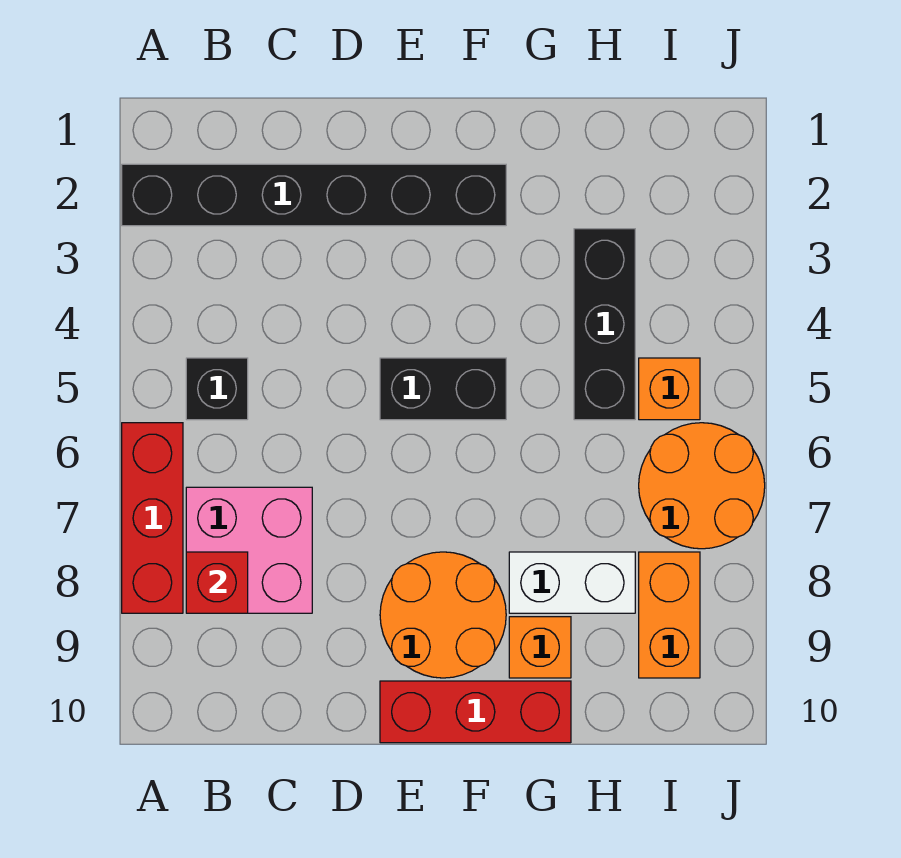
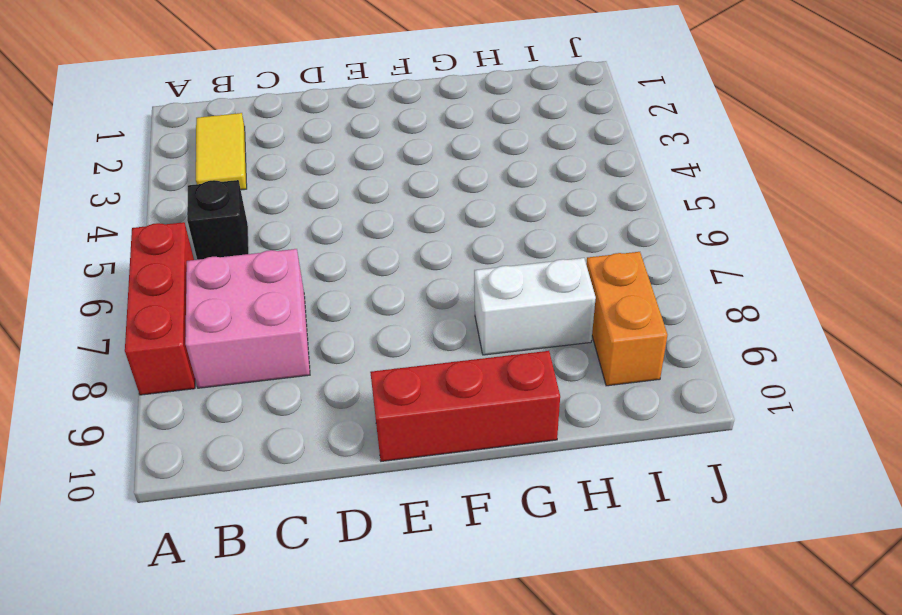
yellow tile B2:B3 level 1 -> black brick A2:F2 level 1
none -> black brick E5:F5 level 1
none -> orange round brick E8:F9 level 1
none -> orange brick G9 level 1

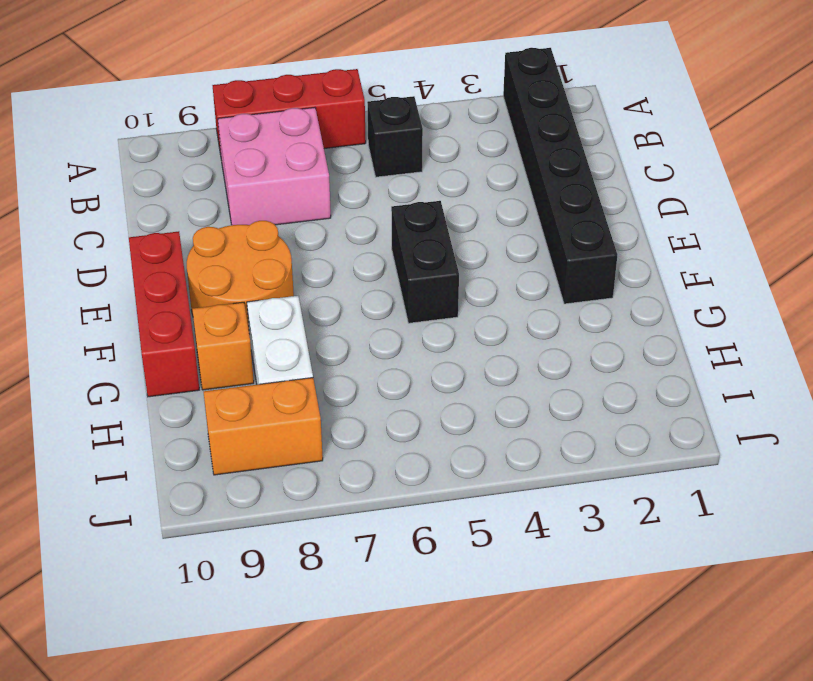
none -> black brick H3:H5 level 1
none -> orange brick I5 level 1
none -> orange round brick I6:J7 level 1

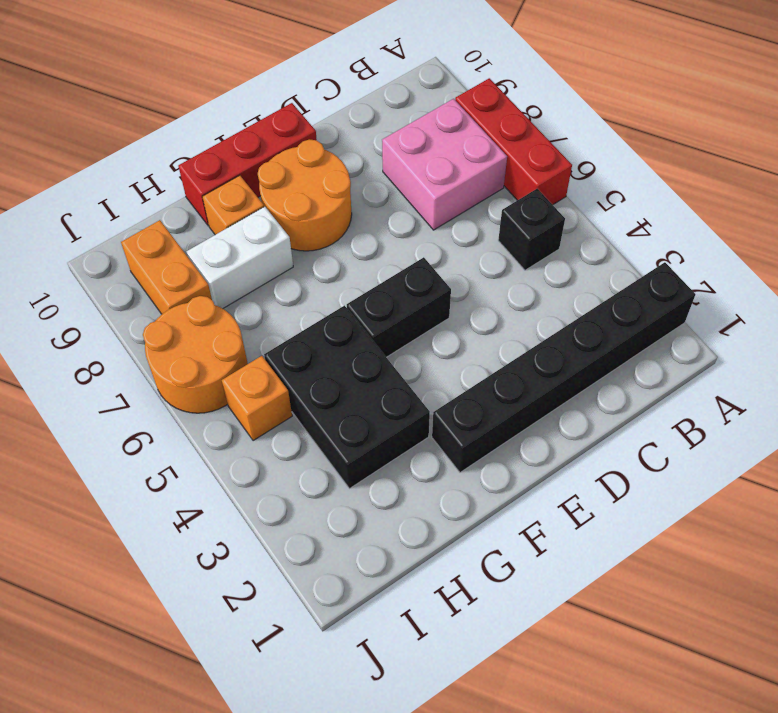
black brick G3:H5 level 1 -> black brick H3:H5 level 1
none -> red brick B8 level 2

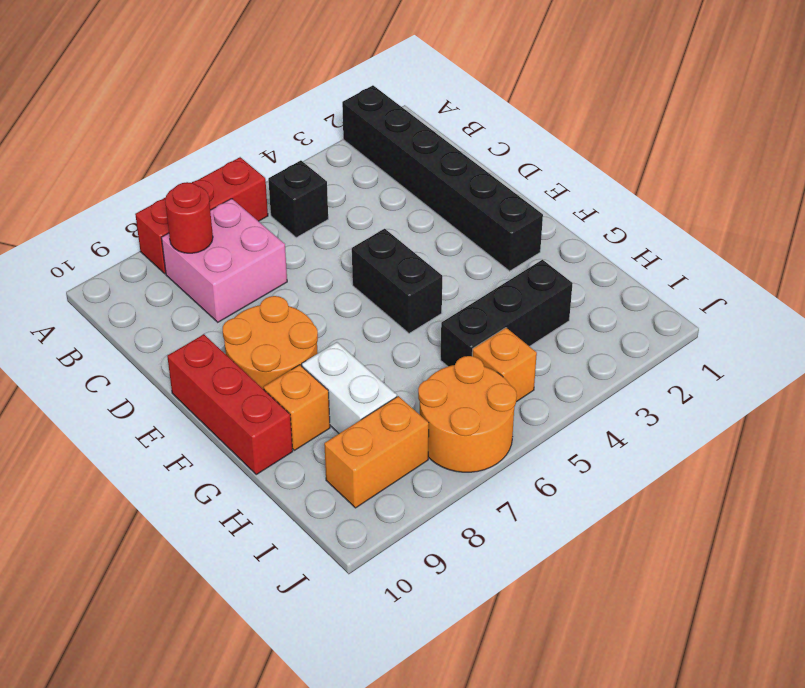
red round brick B8 level 2 -> red brick B8 level 2

